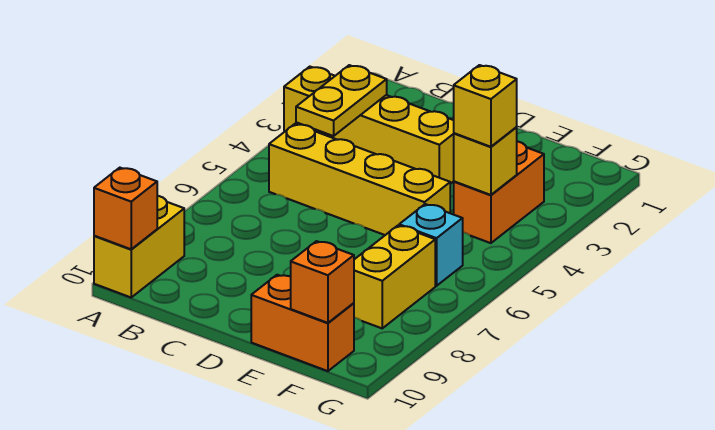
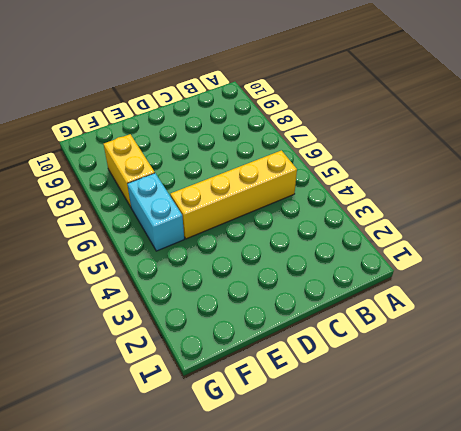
cyan brick F5:F6 level 1 -> cyan brick F6 level 1
none -> yellow brick A3:D3 level 1
none -> yellow brick A9:A10 level 1
none -> orange brick E10:F10 level 1

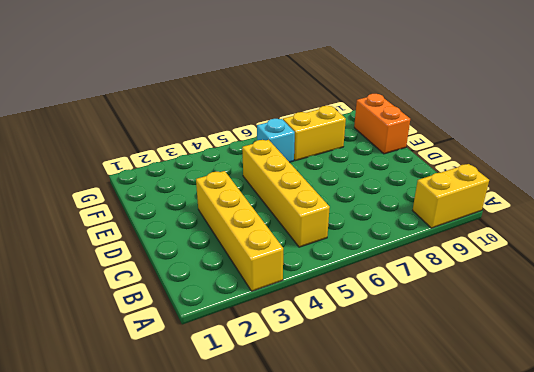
none -> orange brick F3:F4 level 1
none -> orange brick A10 level 2
none -> yellow plate B3:B4 level 2

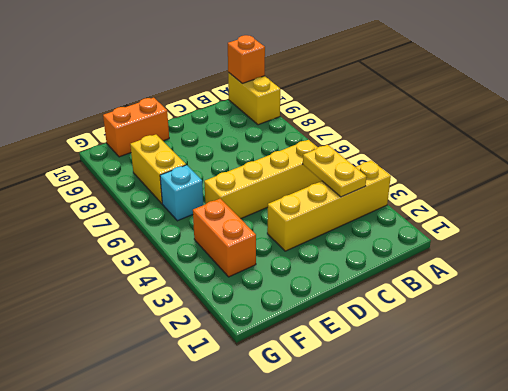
none -> yellow brick F4 level 2
none -> orange brick F10 level 2
none -> yellow brick F4 level 3

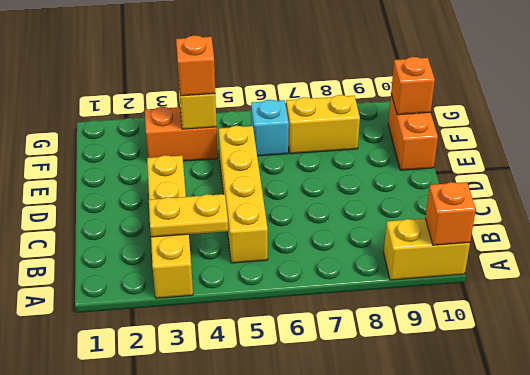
orange brick F4 level 3 -> yellow brick F4 level 3

